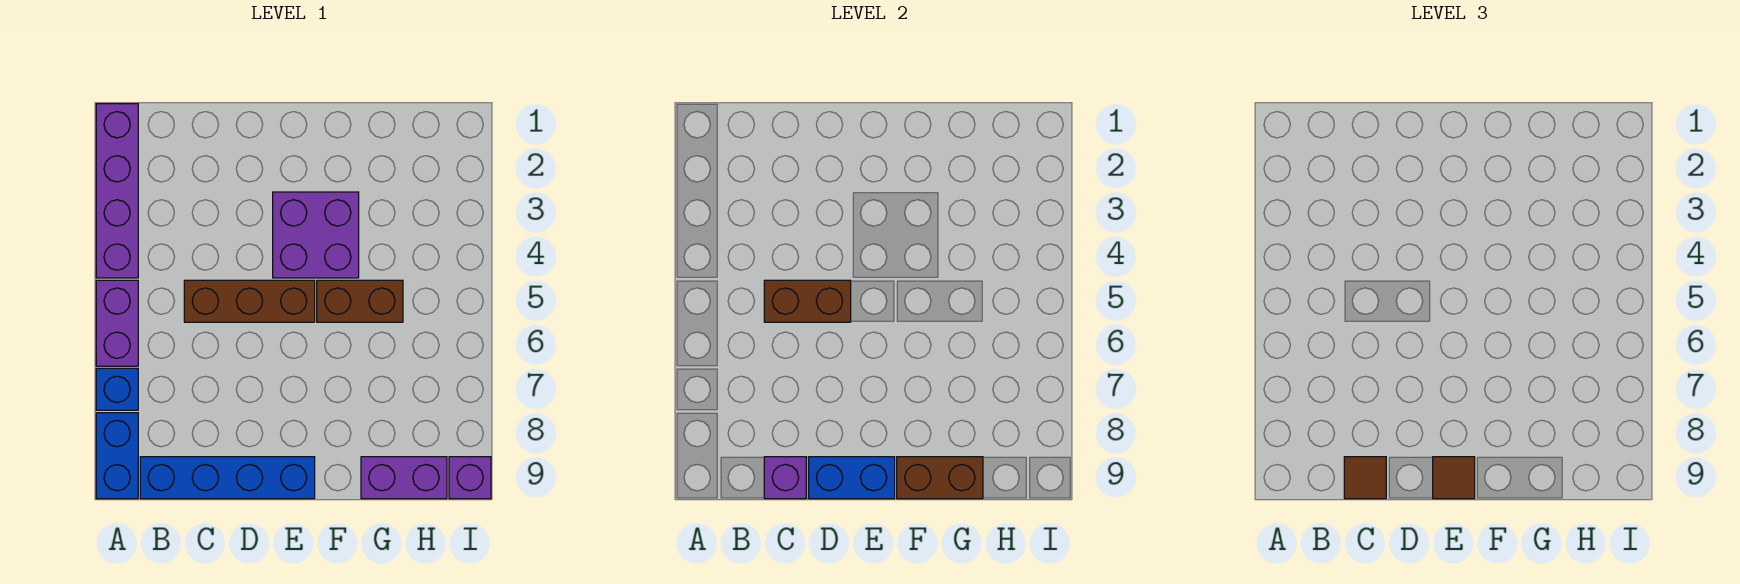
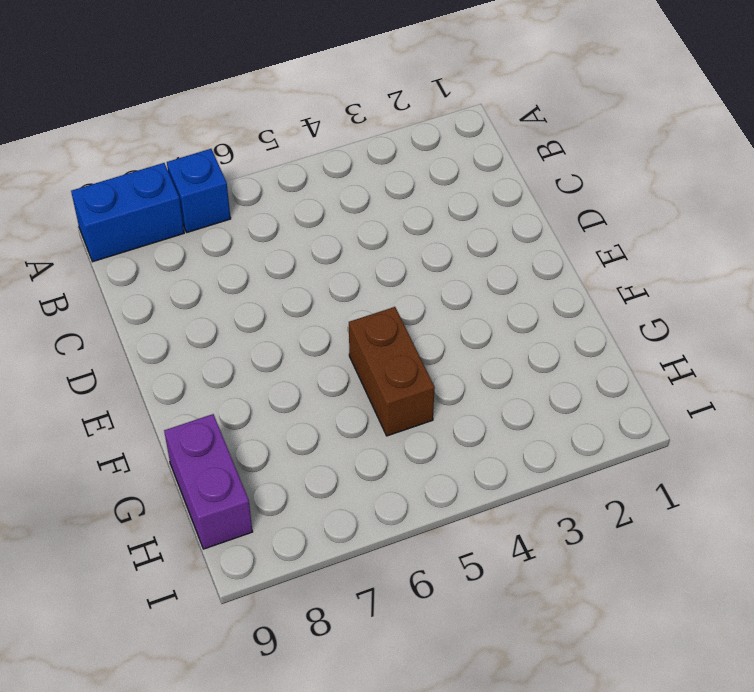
none -> purple brick A1:A4 level 1
none -> purple brick A5:A6 level 1
none -> blue brick B9:E9 level 1

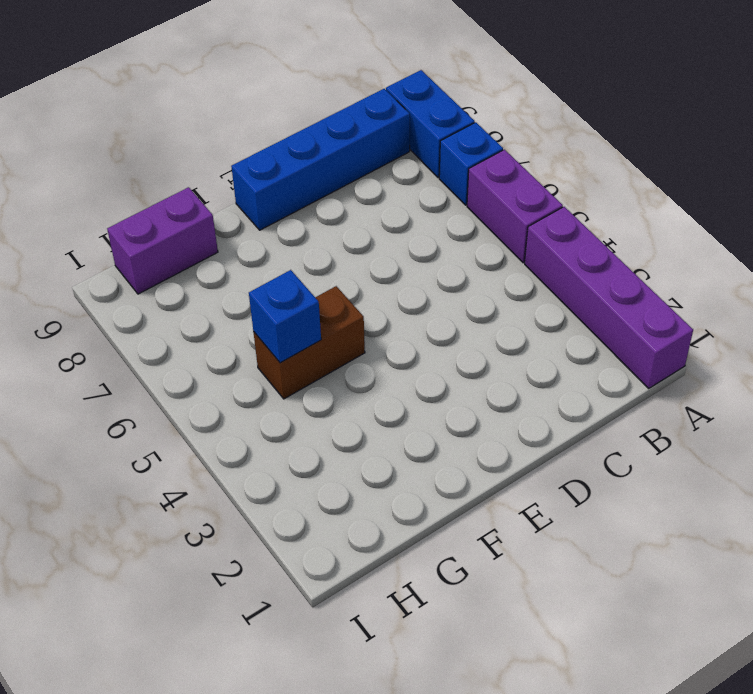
blue brick G5 level 2 -> none
none -> brown brick C5:E5 level 1
none -> purple brick E3:F4 level 1
none -> purple brick I9 level 1

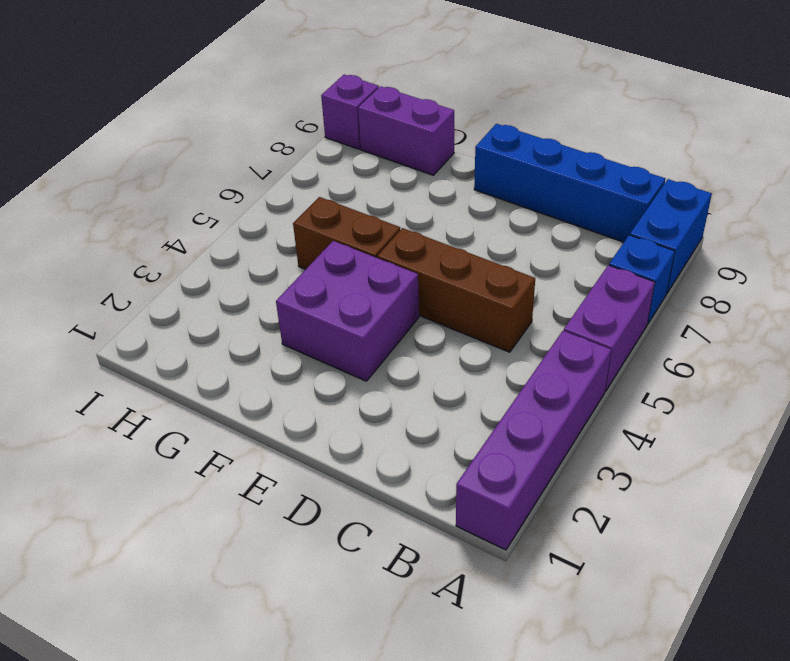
none -> brown brick C5:D5 level 2
none -> purple brick C9 level 2
none -> blue brick D9:E9 level 2

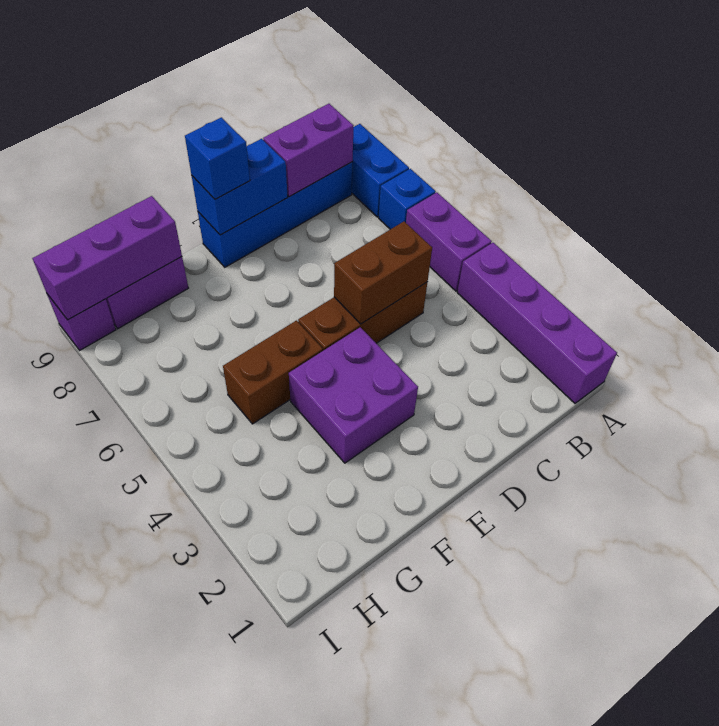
purple brick B9:C9 level 2 -> purple brick C9 level 2
blue brick E9 level 3 -> brown tile E9 level 3
purple brick G9:I9 level 2 -> brown brick F9:G9 level 2
none -> brown tile C9 level 3

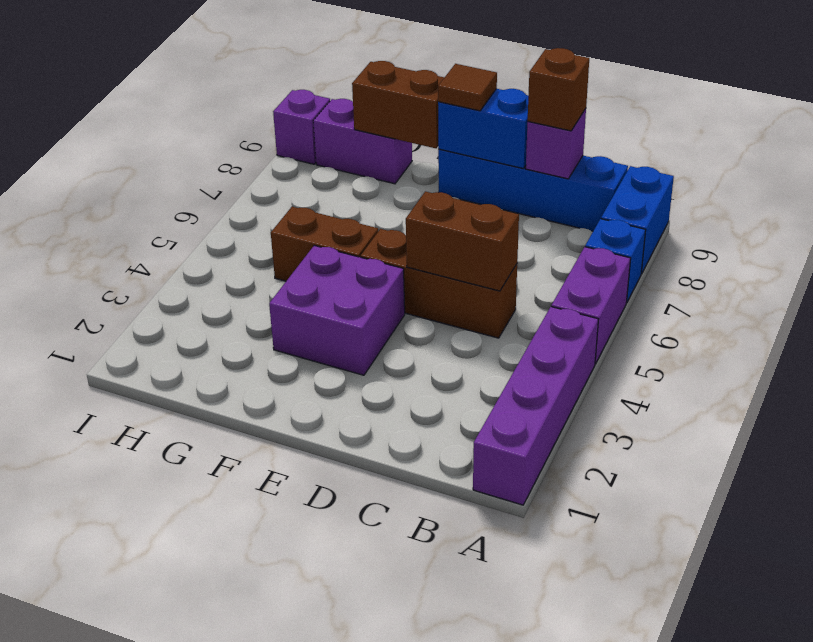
brown brick C9 level 3 -> brown tile C9 level 3

